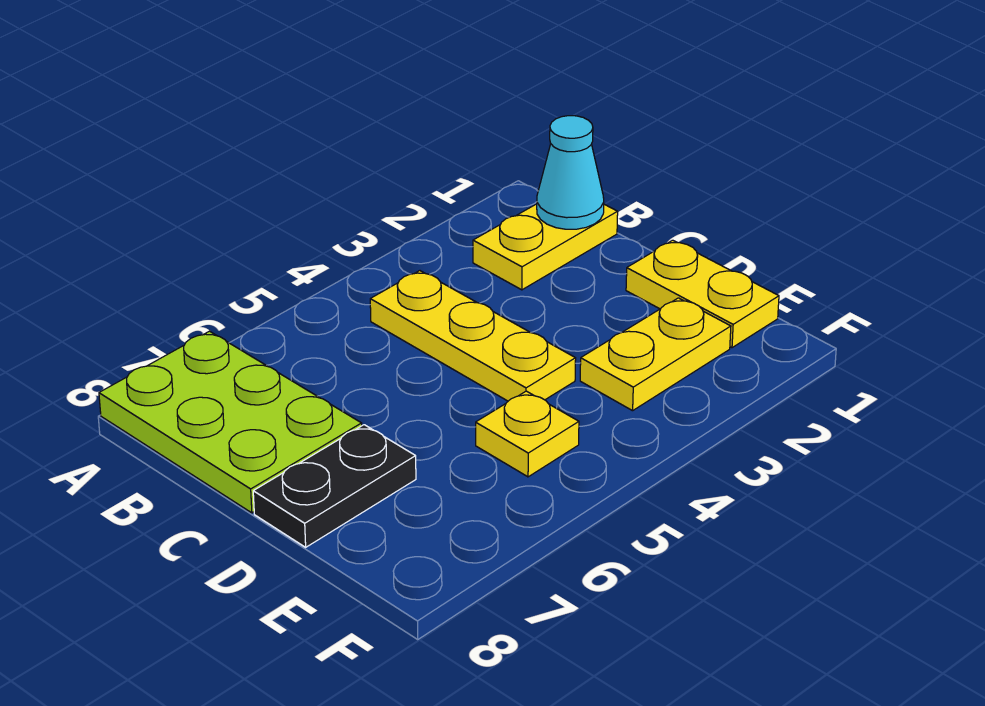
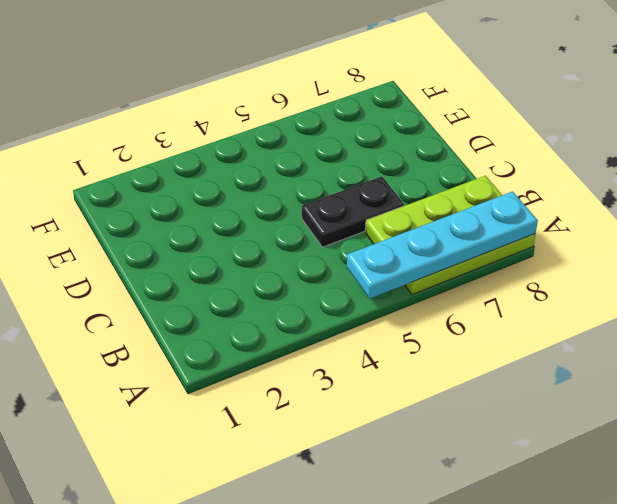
cyan plate A5:A8 level 2 -> none
lime plate A6:B8 level 1 -> lime plate A7:C8 level 1
black plate C5:C6 level 1 -> black plate D7:D8 level 1
none -> yellow plate B1:B2 level 1
none -> yellow plate B4:D4 level 1

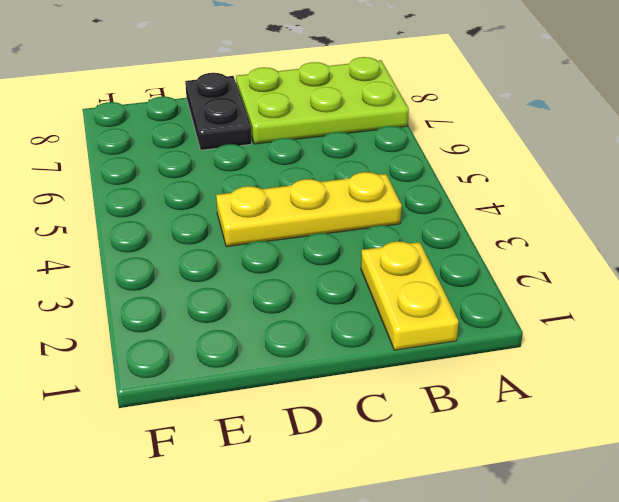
none -> yellow plate D1:E1 level 1
none -> yellow plate E2:E3 level 1

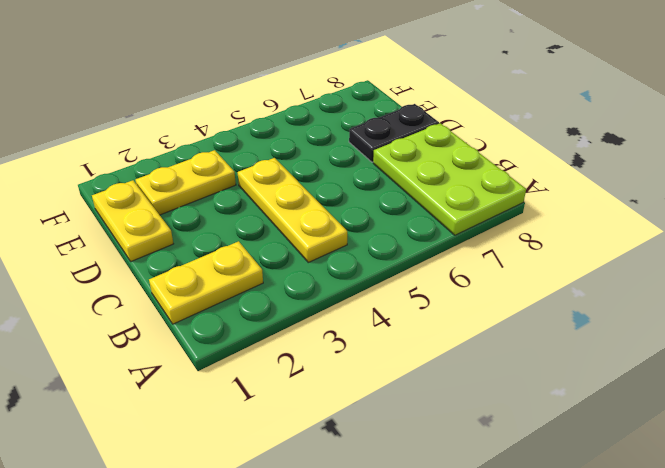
none -> yellow plate E5 level 1
none -> cyan cone B1 level 2

